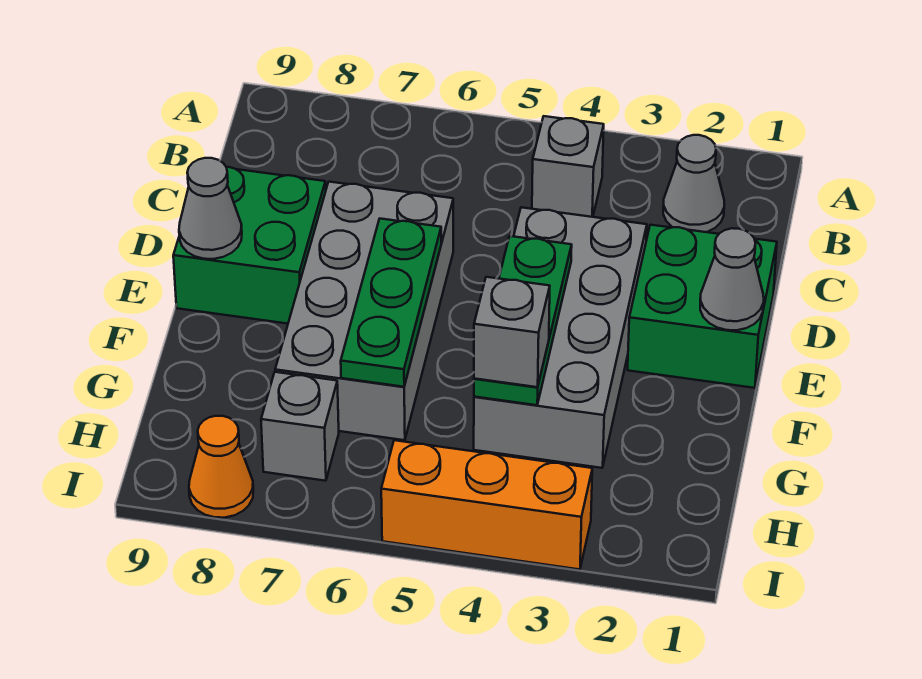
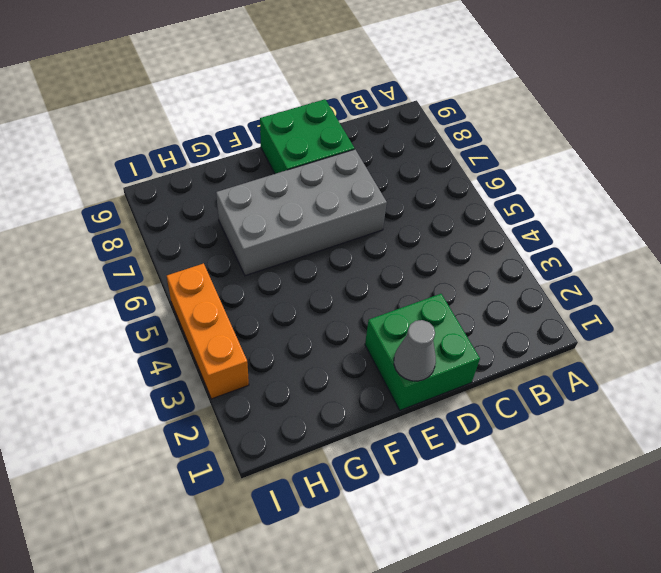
none -> grey cone B2 level 1
none -> grey brick B4 level 1
none -> grey brick D3:G4 level 1

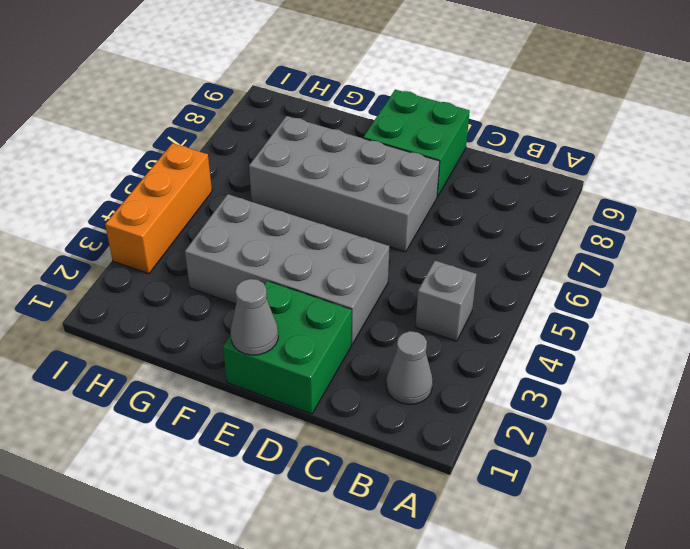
none -> grey brick H7 level 1
none -> orange cone I8 level 1
none -> green plate E4:G4 level 2

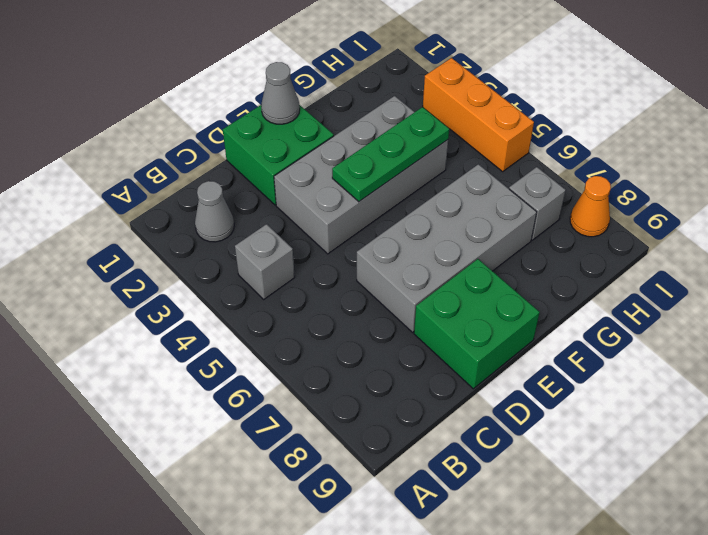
none -> green plate E6:G6 level 2
none -> grey cone E9 level 2
none -> grey brick G4 level 3

